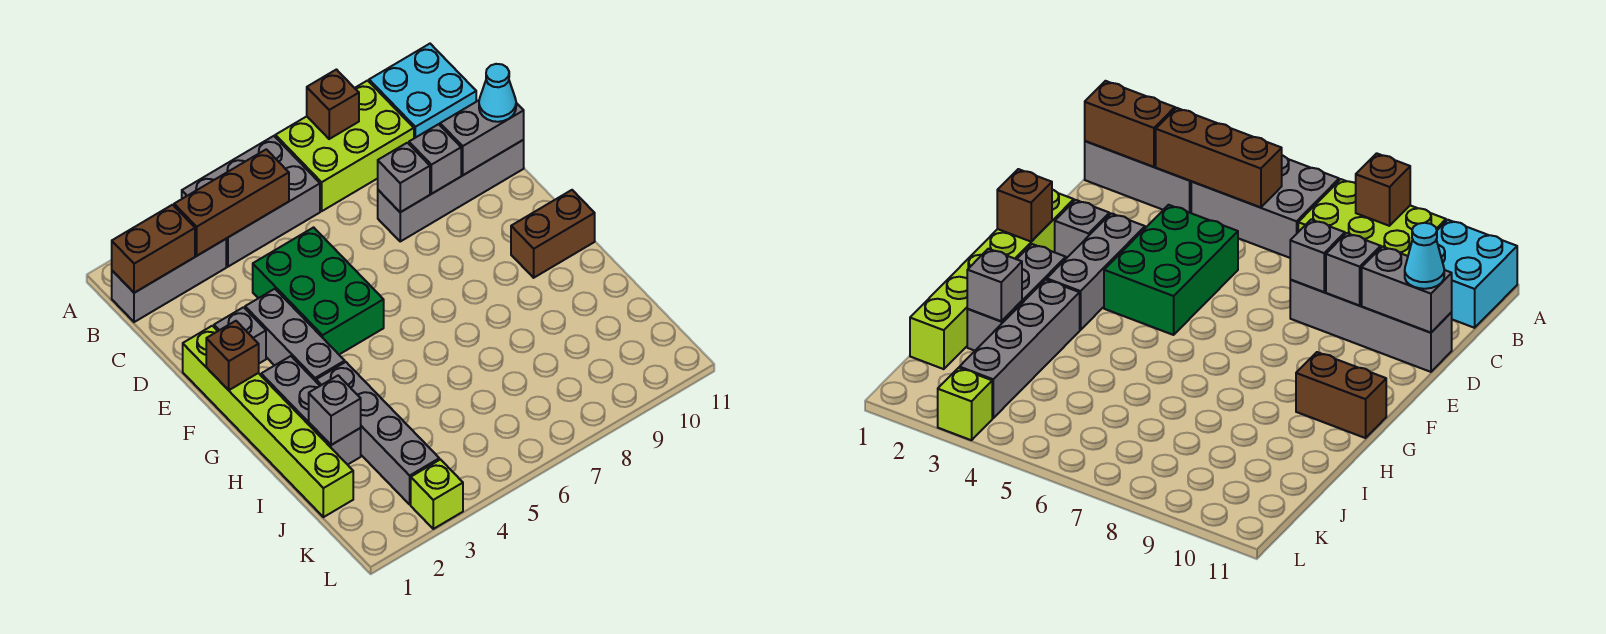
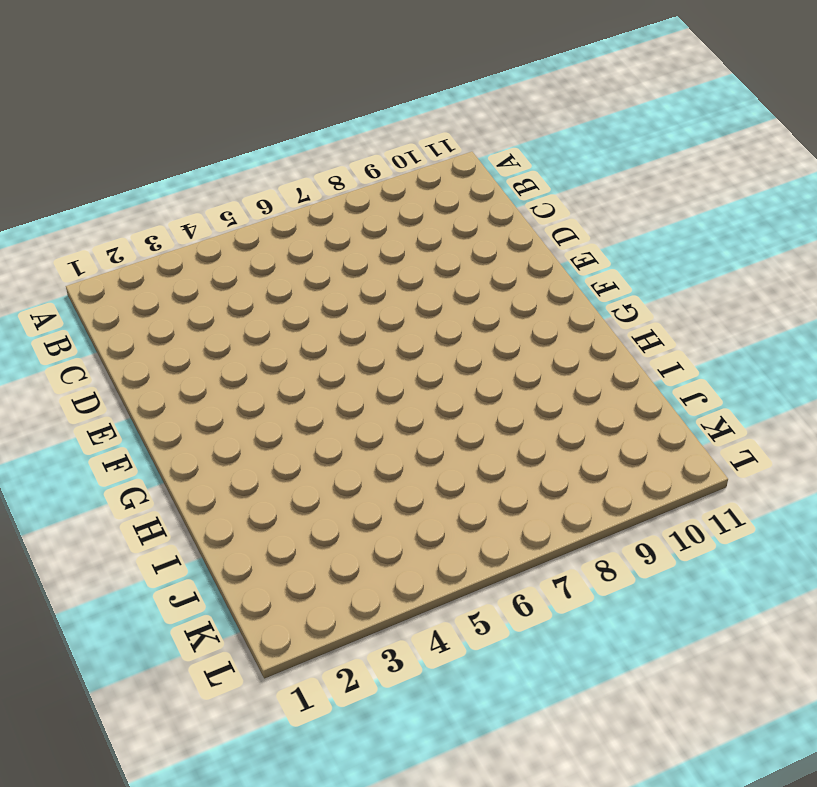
none -> grey brick A4:B6 level 1
none -> lime brick A7:B9 level 1
none -> cyan brick A10:B11 level 1

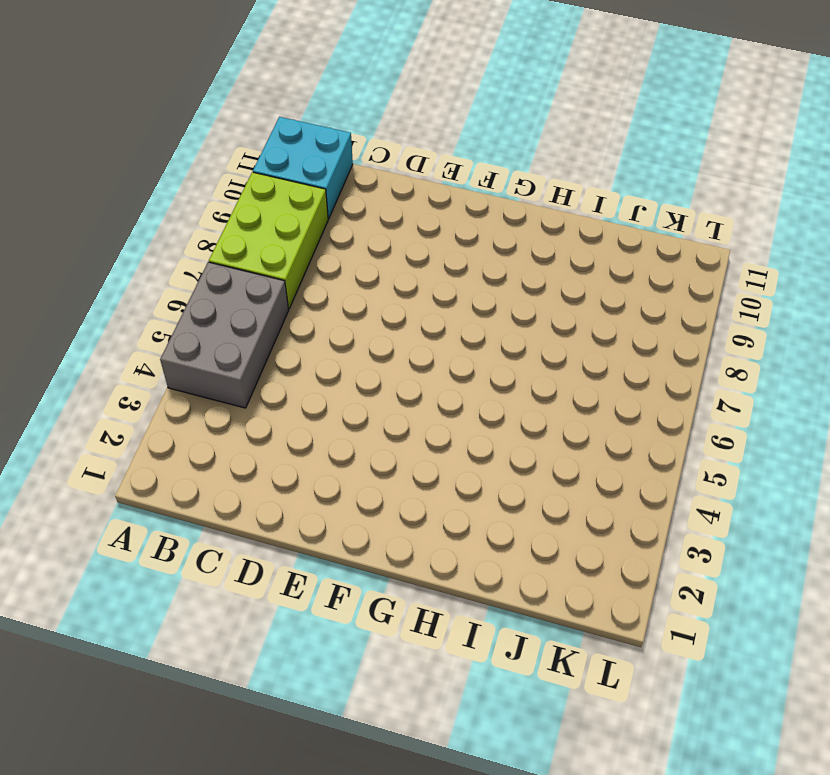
none -> grey brick B1:B3 level 1
none -> green brick D4:F5 level 1
none -> grey brick D8:D11 level 1

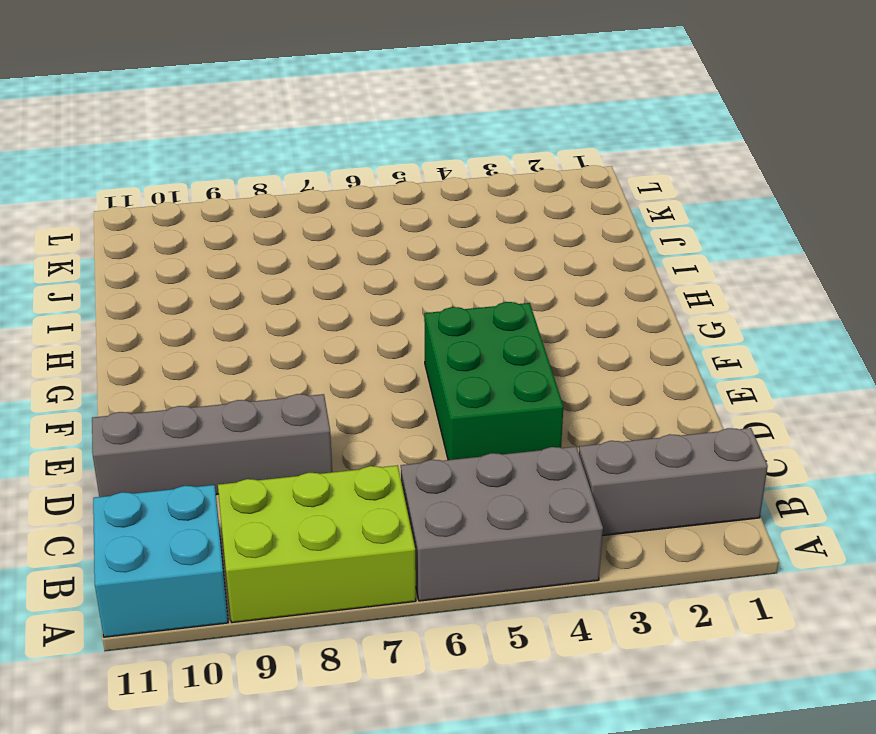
none -> lime brick E1:J1 level 1
none -> grey brick E2 level 1
none -> grey brick E3:G3 level 1

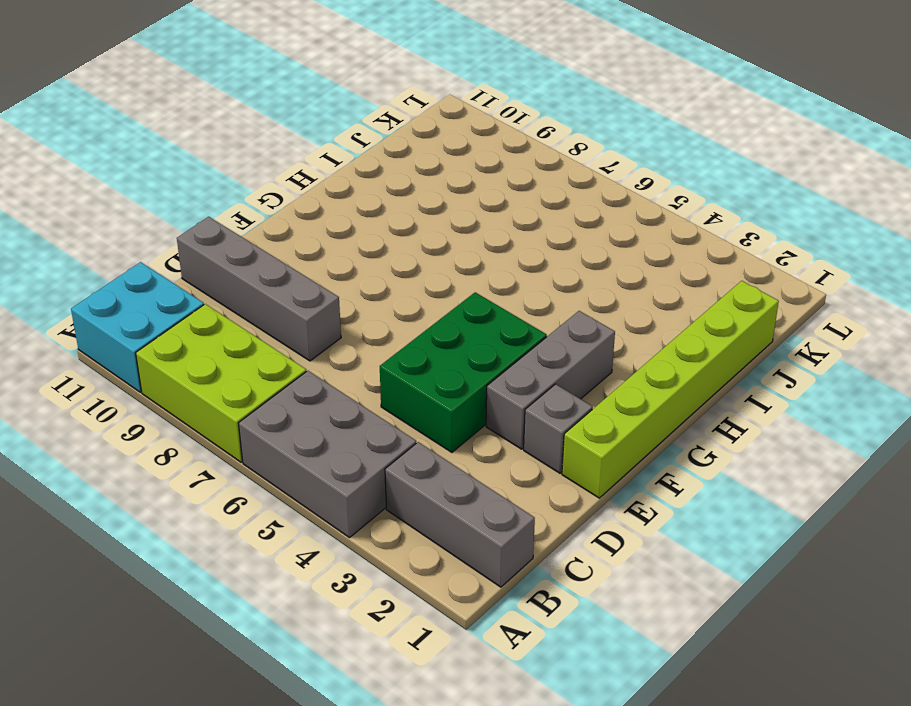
none -> grey brick G2:I2 level 1
none -> brown brick G10:G11 level 1
none -> grey brick H3:K3 level 1

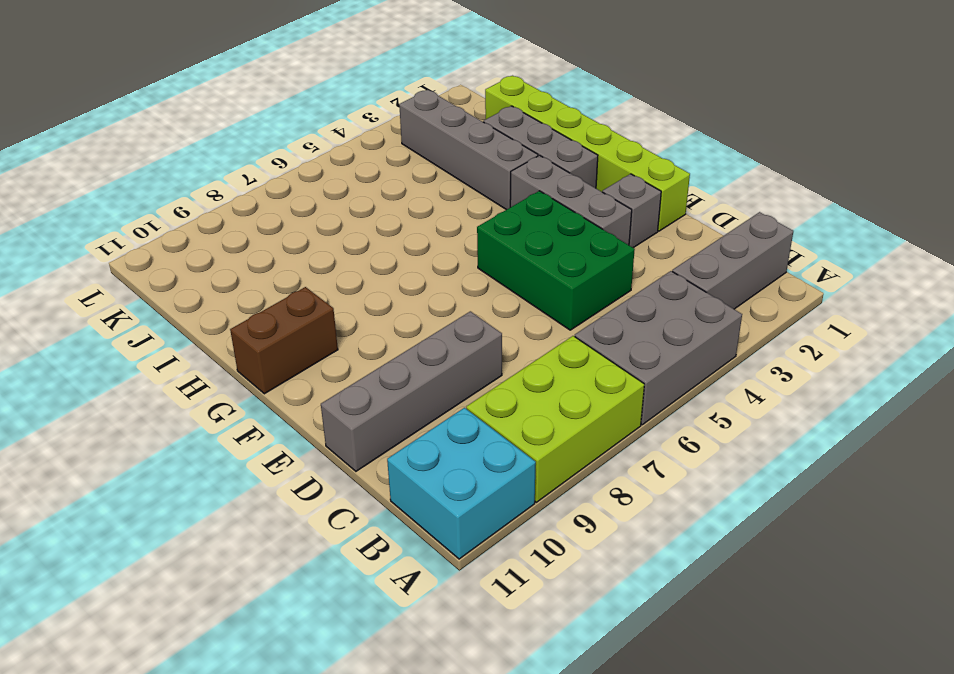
none -> lime brick L3 level 1
none -> brown brick A8 level 2
none -> brown brick B1:B2 level 2

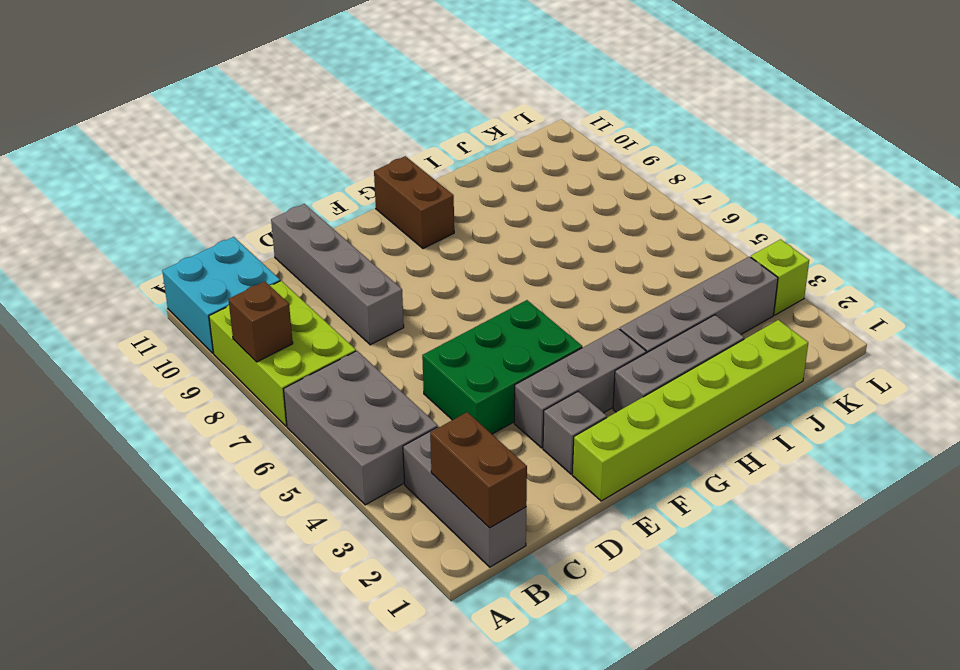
none -> brown brick B3:B5 level 2
none -> grey brick D8 level 2
none -> grey brick D9 level 2

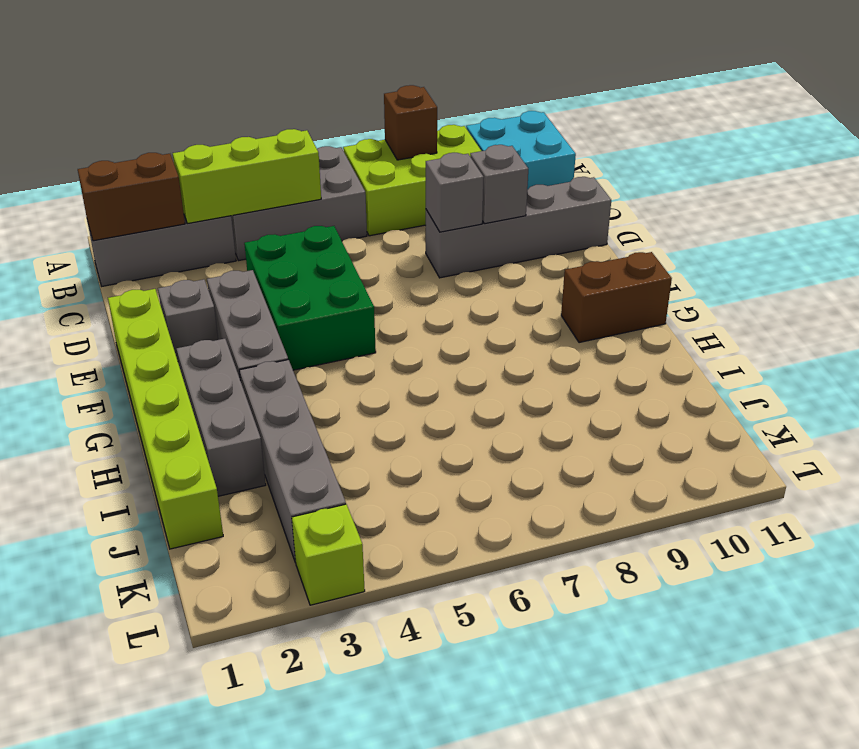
lime brick B3:B5 level 2 -> brown brick B3:B5 level 2
none -> grey brick D10:D11 level 2
none -> brown brick F1 level 2
none -> grey brick I2 level 2

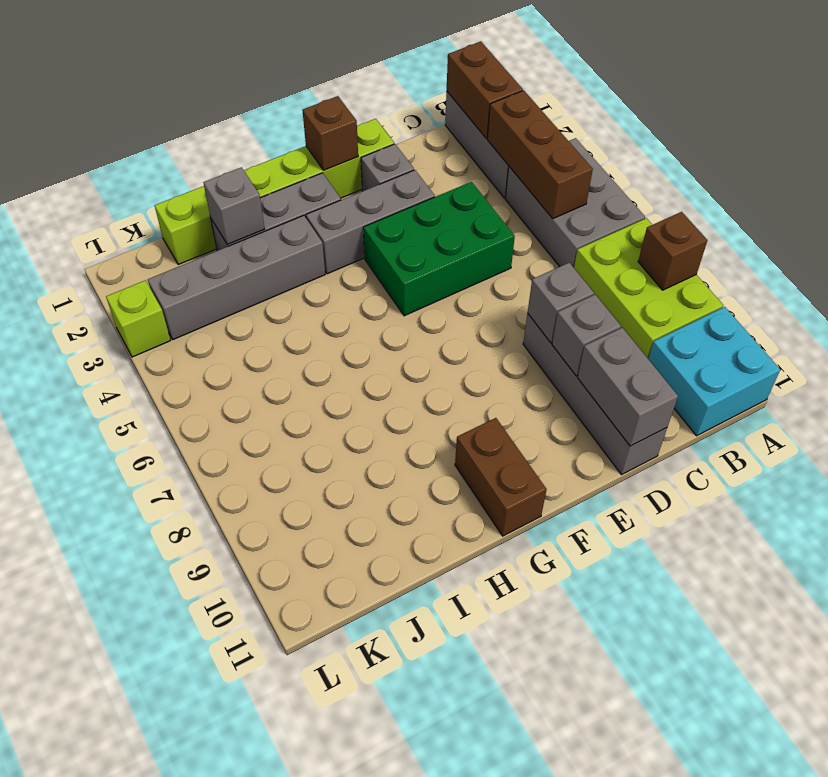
none -> cyan cone D11 level 3

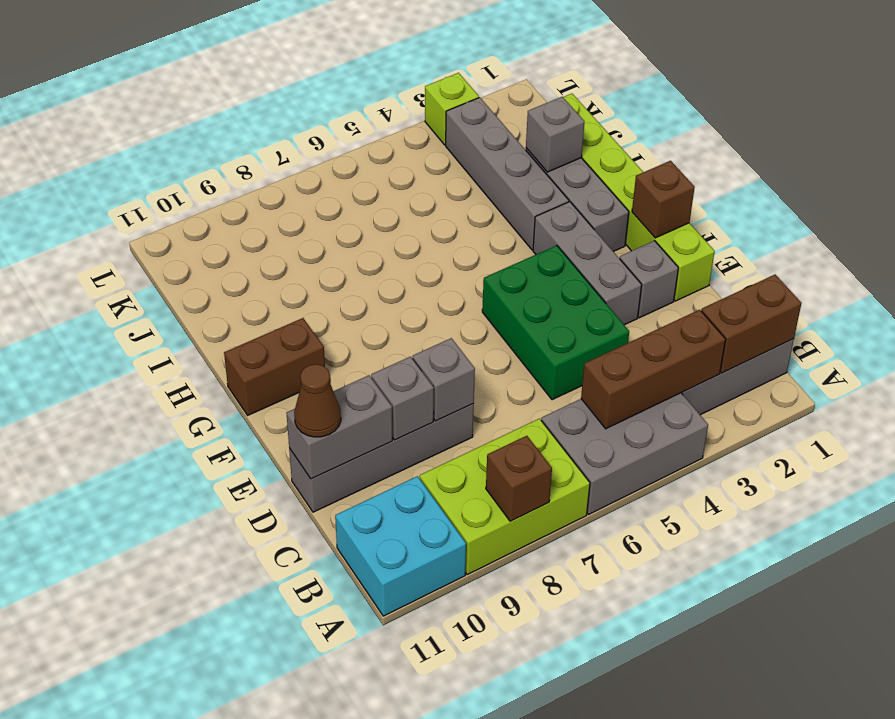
brown cone D11 level 3 -> cyan cone D11 level 3

